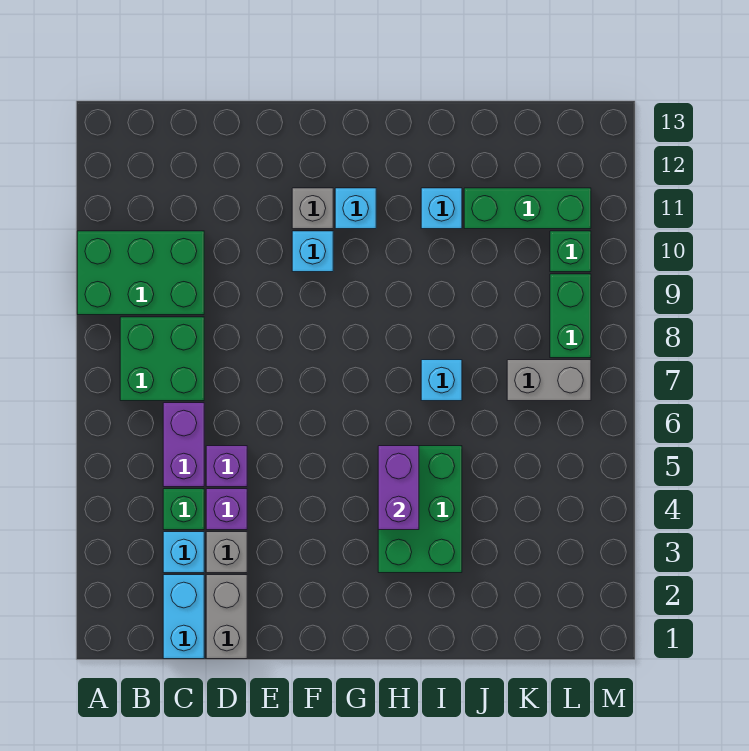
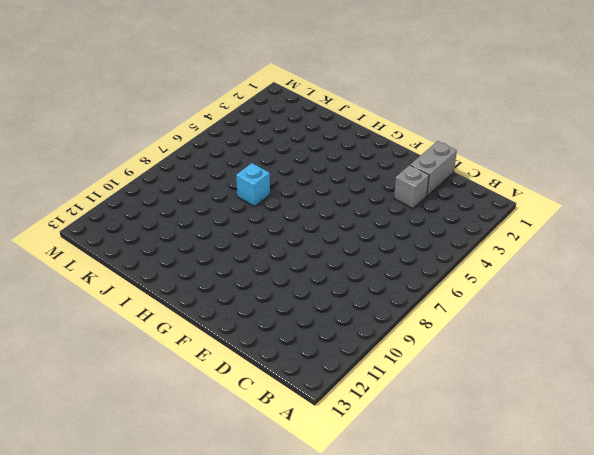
none -> green brick A9:C10 level 1
none -> green brick B7:C8 level 1
none -> cyan brick C1:C2 level 1

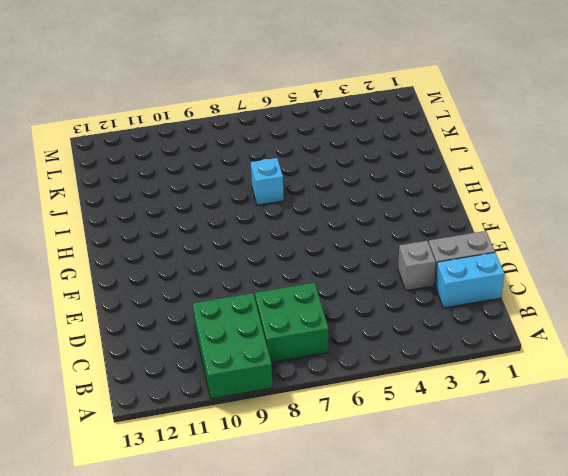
none -> cyan brick C3 level 1
none -> green brick C4 level 1
none -> purple brick C5:C6 level 1

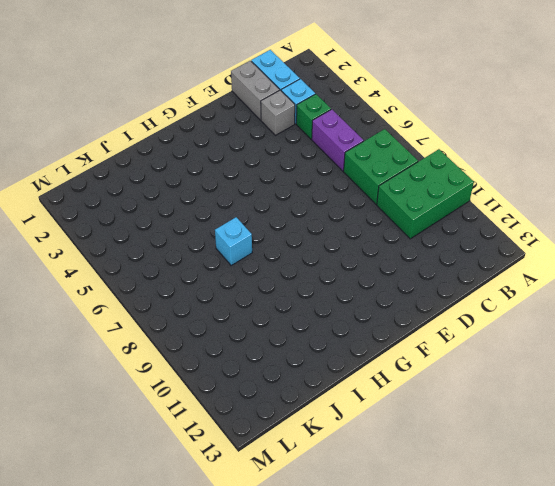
none -> purple brick D4 level 1
none -> purple brick D5 level 1
none -> cyan brick F10 level 1

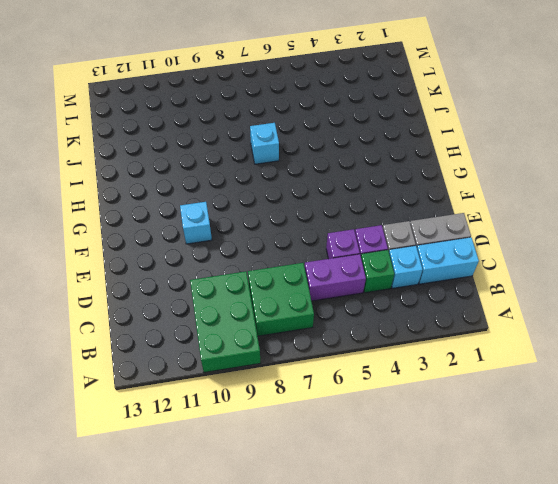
none -> grey brick F11 level 1
none -> cyan brick G11 level 1
none -> green brick H3:I5 level 1

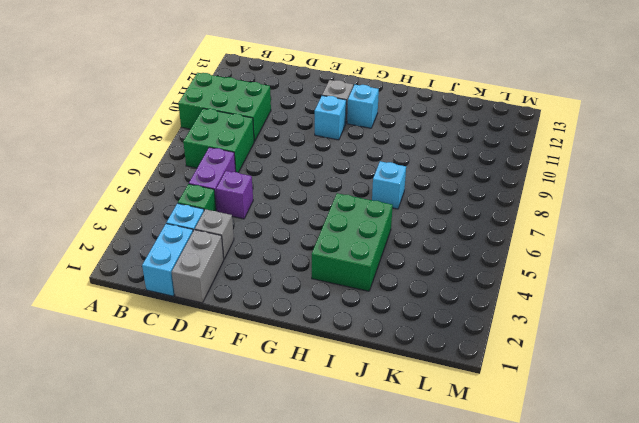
none -> purple brick D4 level 1
none -> cyan brick I11 level 1
none -> green brick J11:L11 level 1

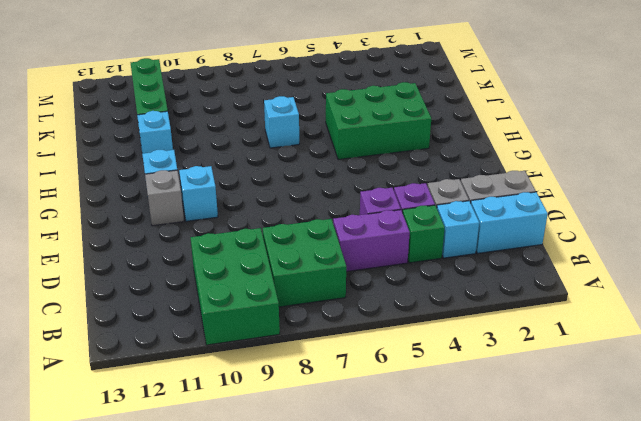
none -> grey brick K7:L7 level 1
none -> green brick L8:L9 level 1
none -> green brick L10 level 1

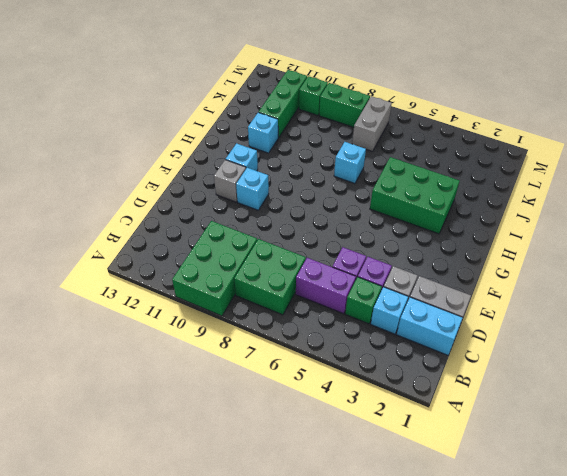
none -> purple brick H4:H5 level 2

